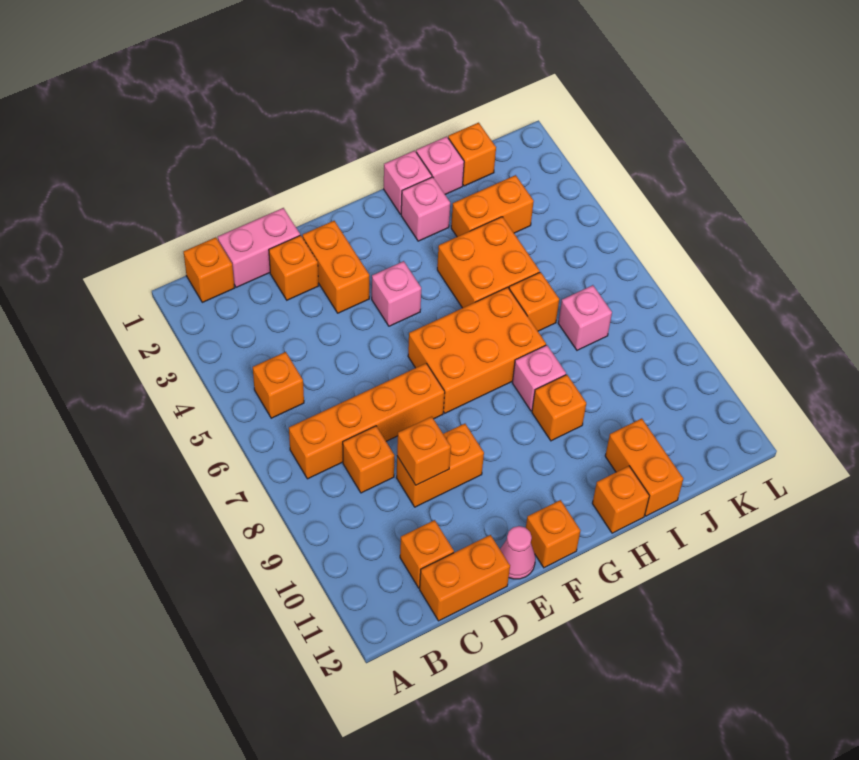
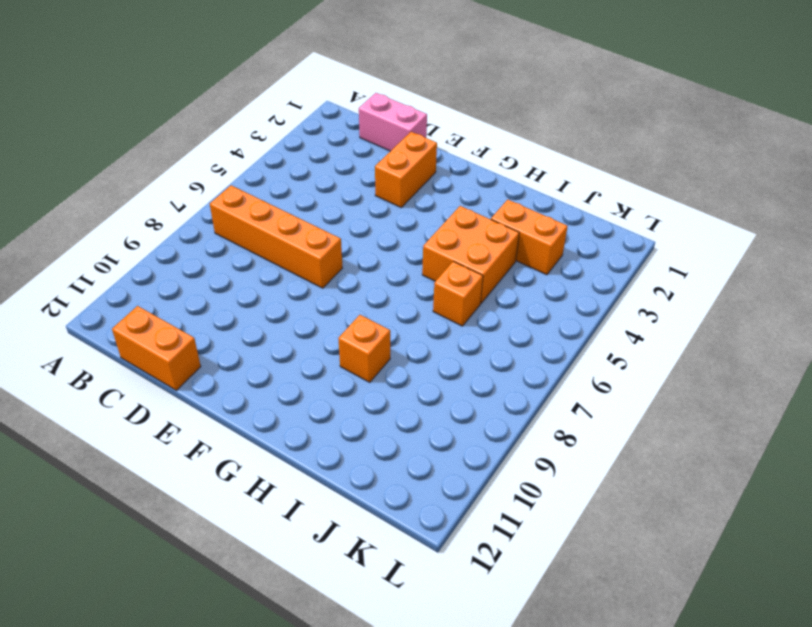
none -> orange brick B1 level 1
none -> orange brick B5 level 1
none -> orange brick C8 level 1

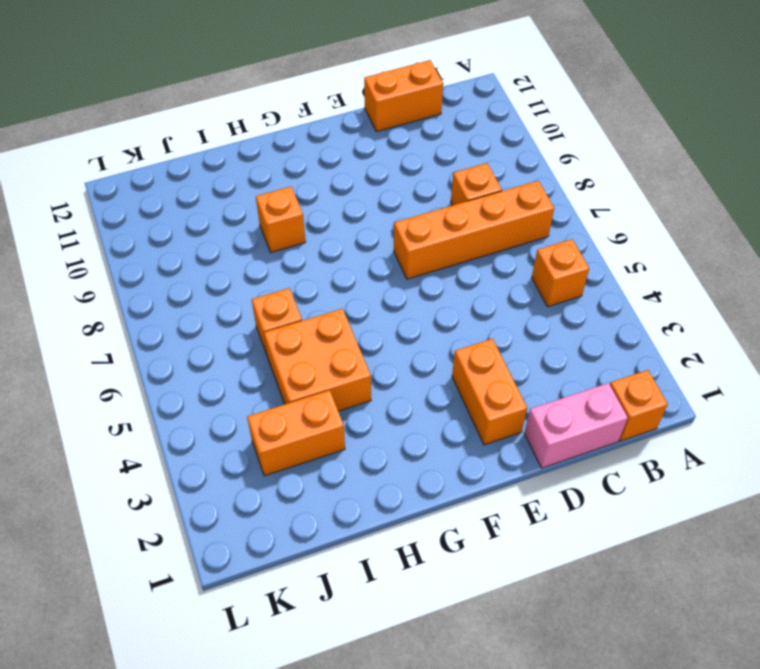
none -> orange brick C11 level 1
none -> orange brick D2 level 1
none -> orange brick D9:E9 level 1

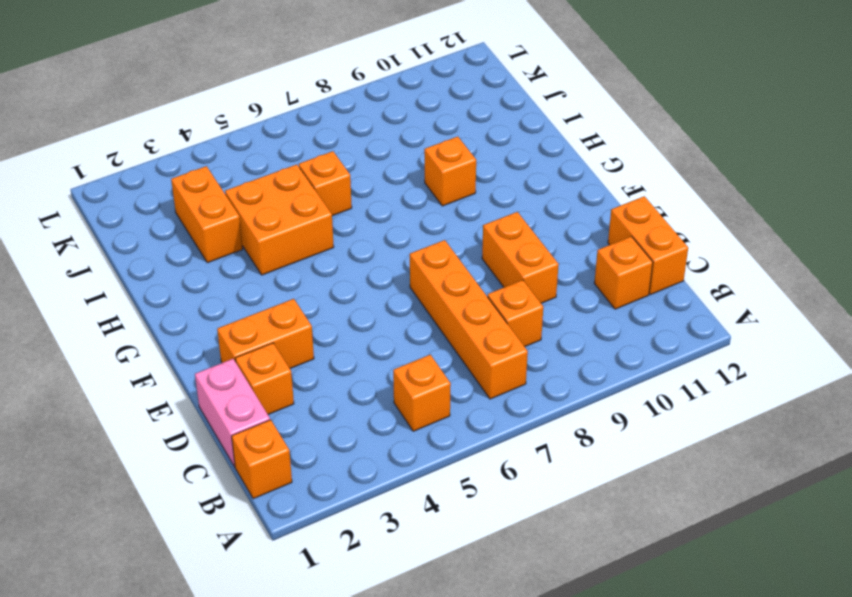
none -> pink cone E12 level 1
none -> pink brick F4 level 1
none -> orange brick F6:H7 level 1

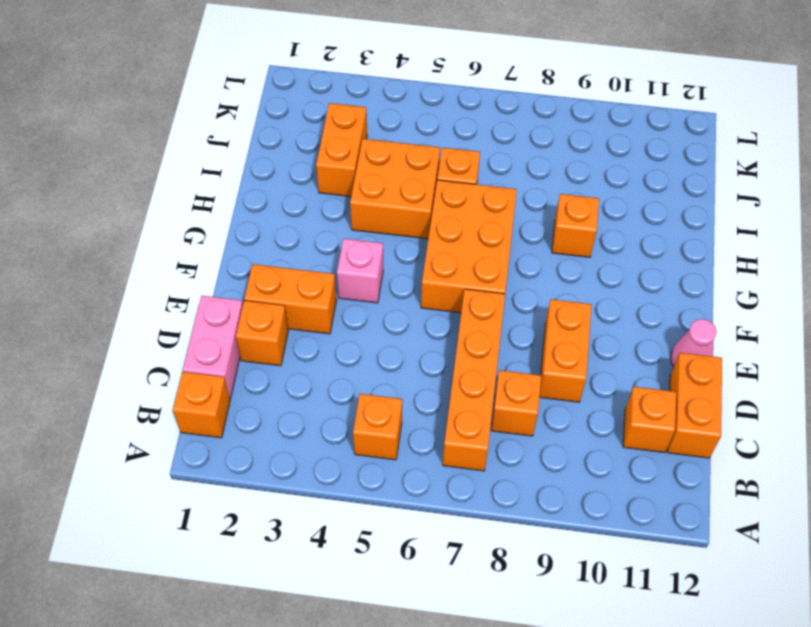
none -> orange brick F12 level 1
none -> pink brick H1 level 1
none -> pink brick H2 level 1

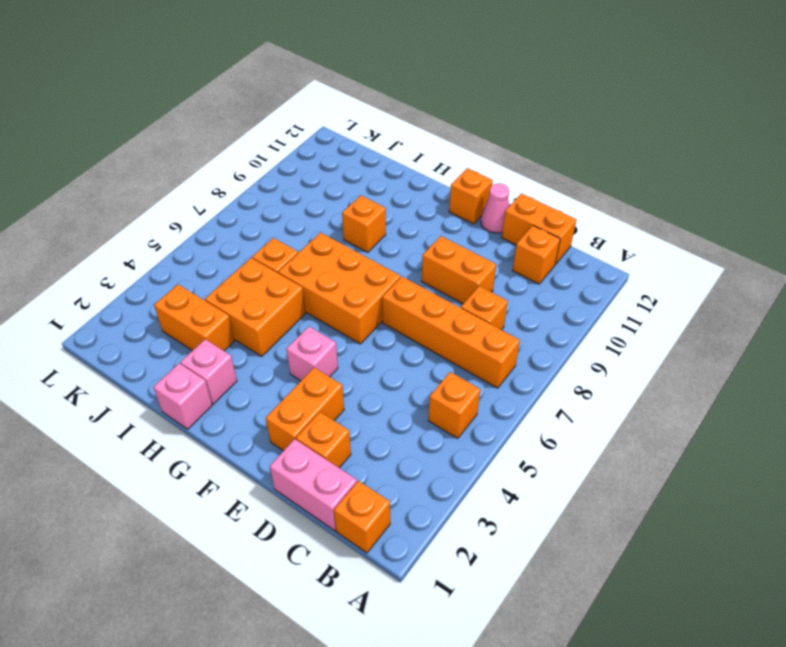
none -> pink brick H8 level 1
none -> orange brick H12 level 1
none -> pink brick I1 level 1

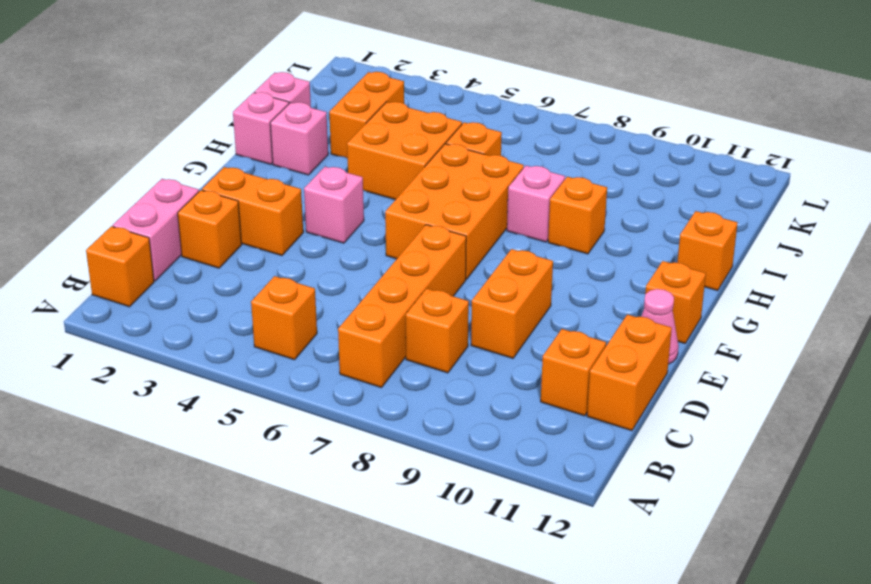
none -> orange brick I11:I12 level 1
none -> orange brick J1 level 1
none -> pink brick J7 level 1

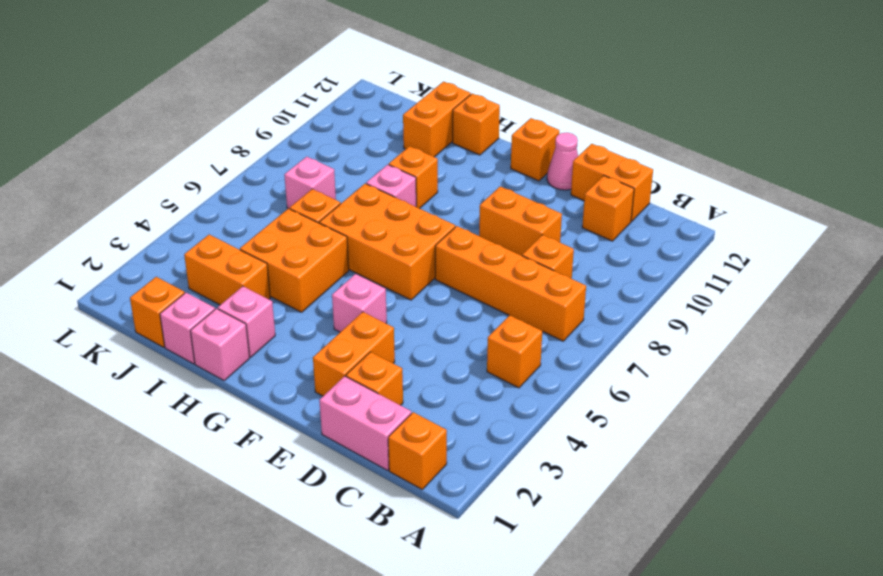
none -> orange brick D9 level 2

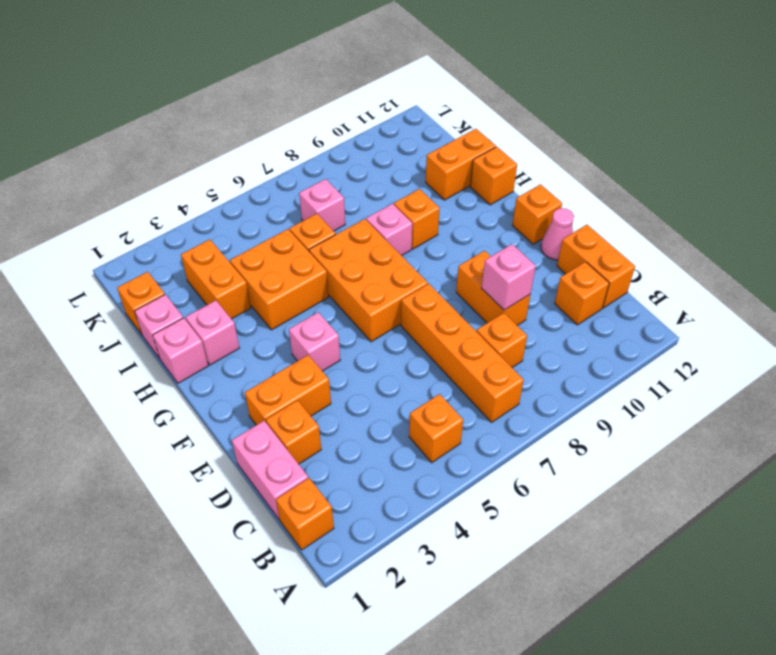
pink brick D9 level 2 -> orange brick D9 level 2

